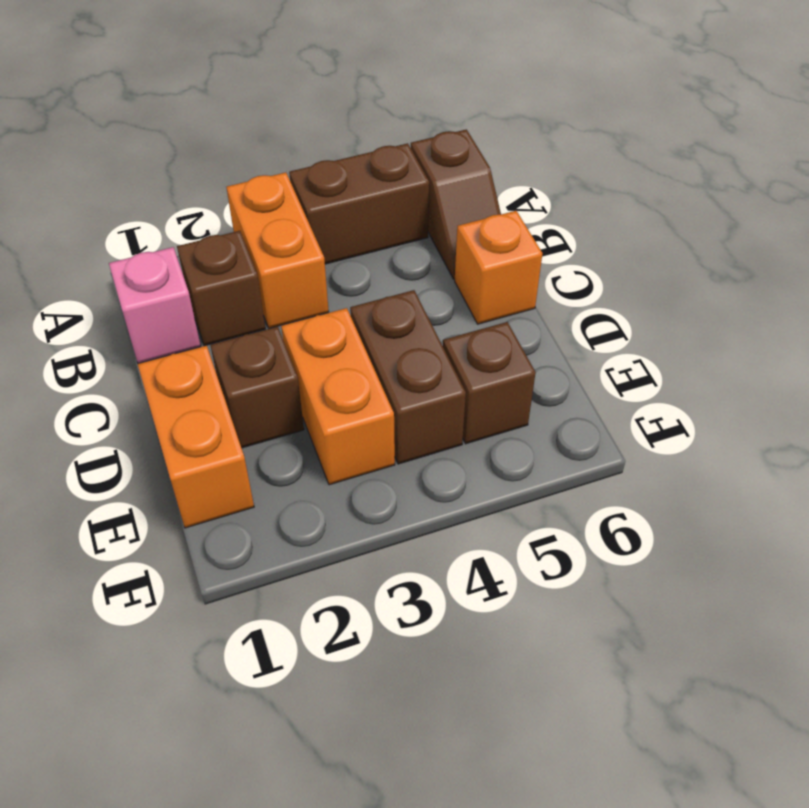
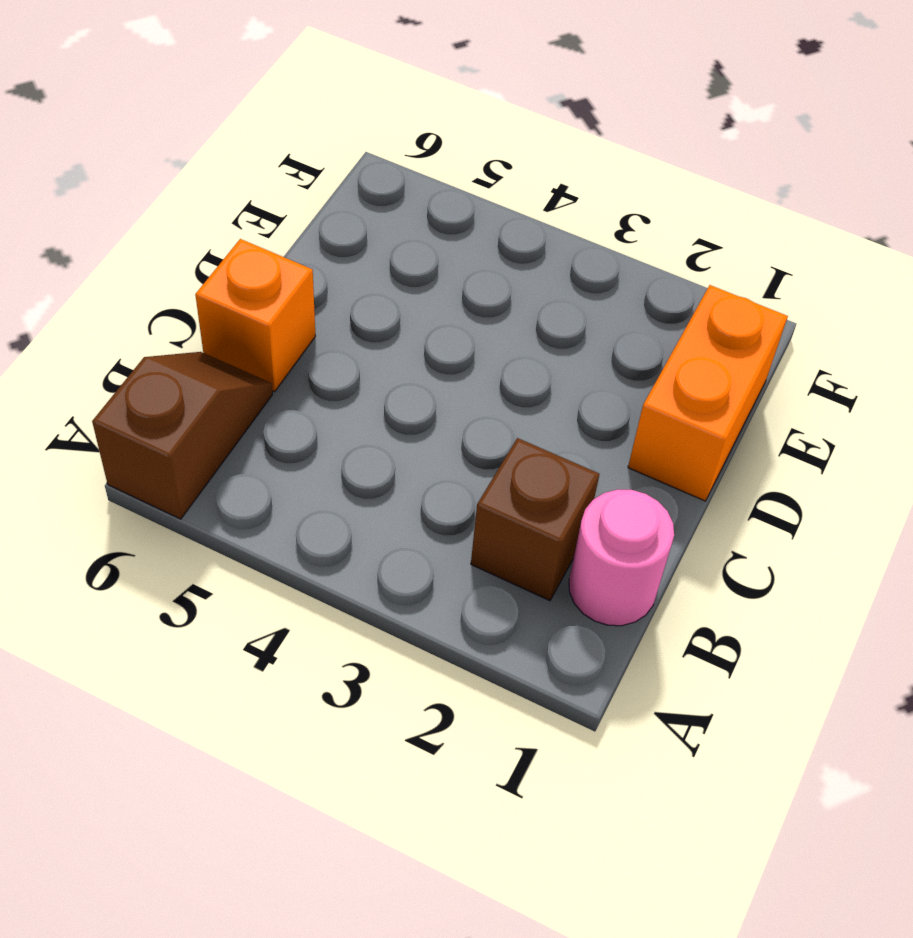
pink round brick B1 level 1 -> pink brick B1 level 1
none -> orange brick A3:B3 level 1
none -> brown brick A4:A5 level 1

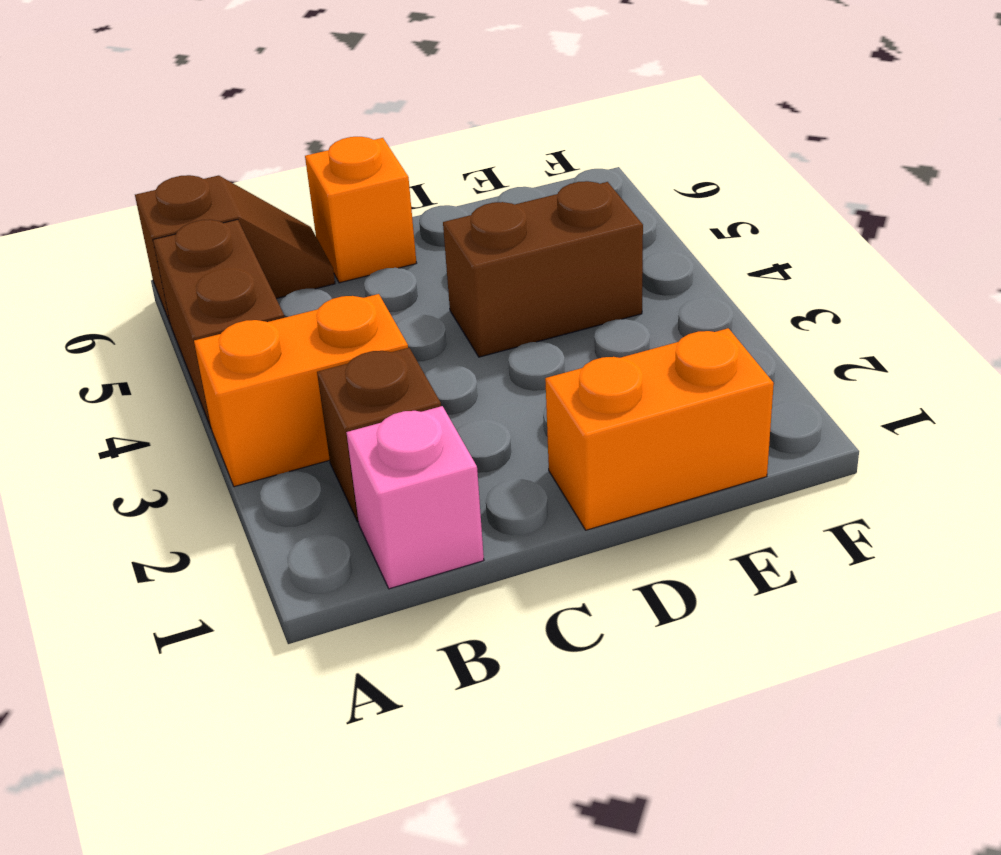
none -> brown brick D2 level 1
none -> orange brick D3:E3 level 1

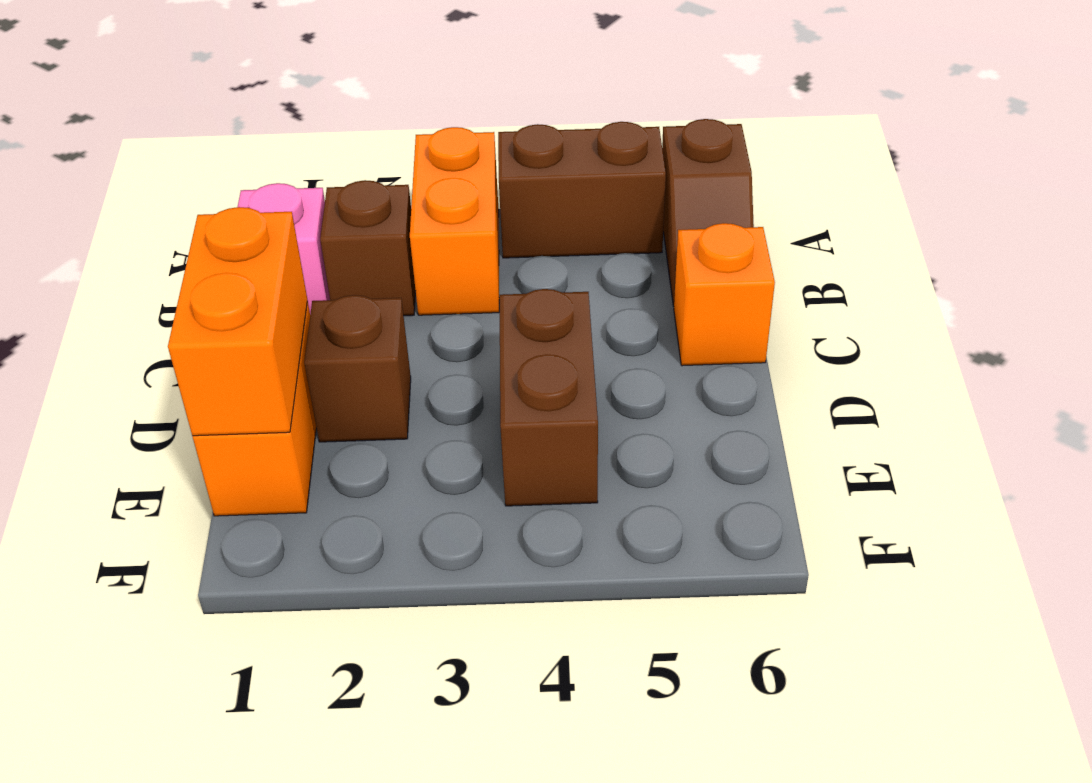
orange brick D1:E1 level 2 -> orange brick D3:E3 level 1
none -> brown brick E5 level 1

